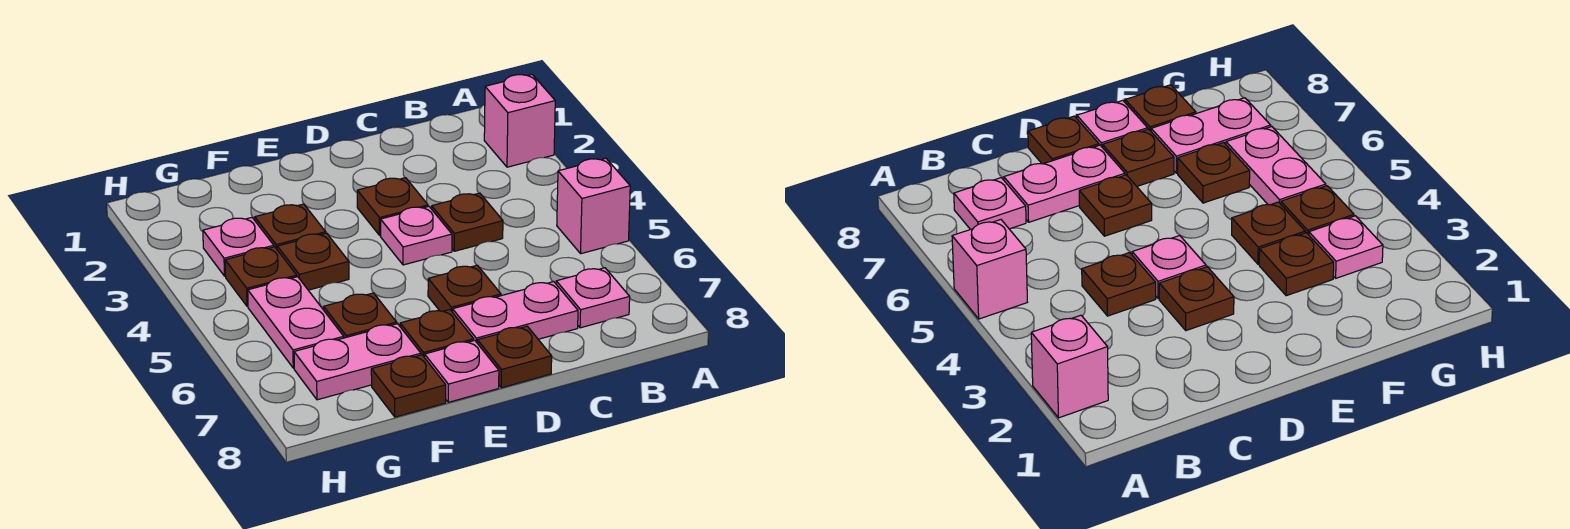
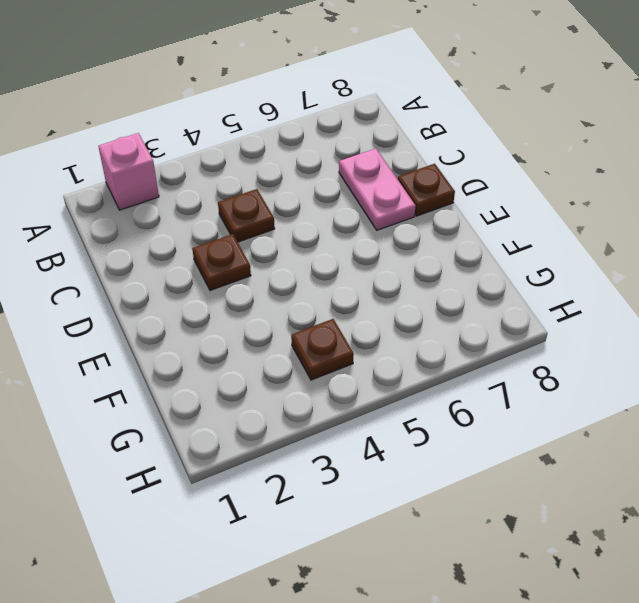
none -> pink brick A5 level 1
none -> pink plate B7 level 1
none -> pink plate D4 level 1

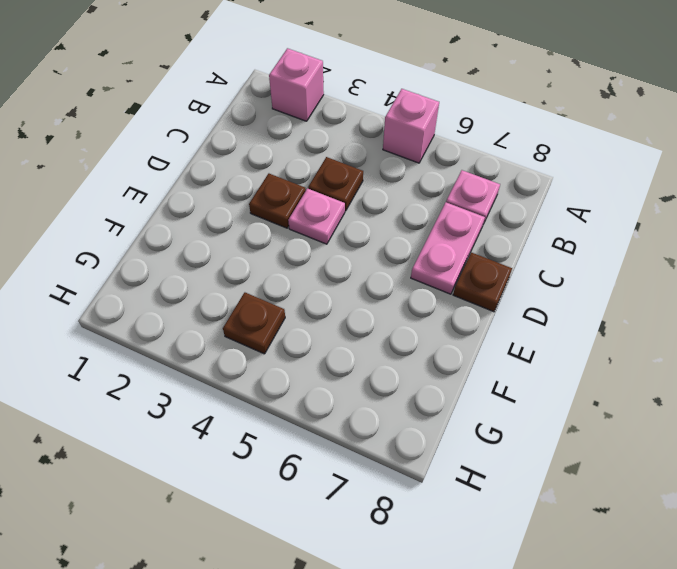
none -> brown plate D6 level 1
none -> brown plate E7 level 1
none -> pink plate E8 level 1

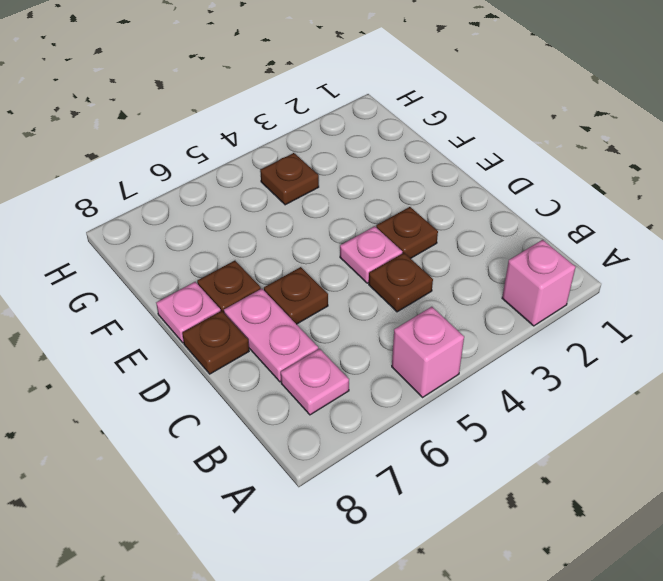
none -> brown plate F3 level 1
none -> brown plate F4 level 1
none -> brown plate F6 level 1

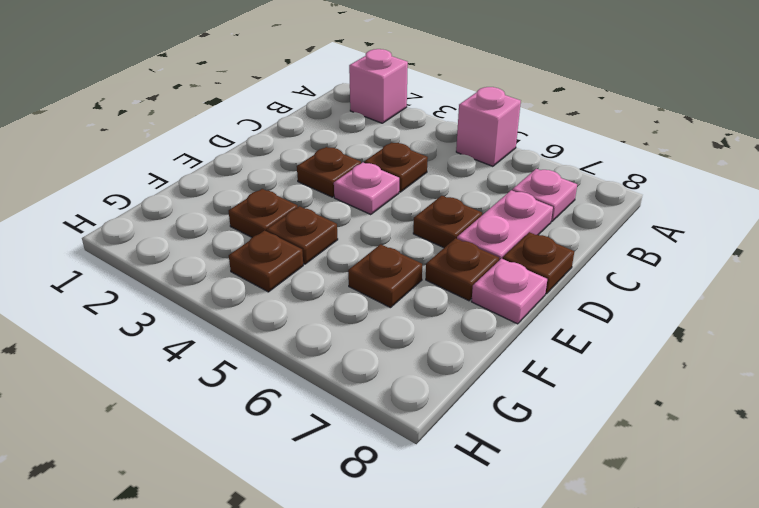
none -> pink plate F7:G7 level 1
none -> brown plate F8 level 1
none -> pink plate G3 level 1

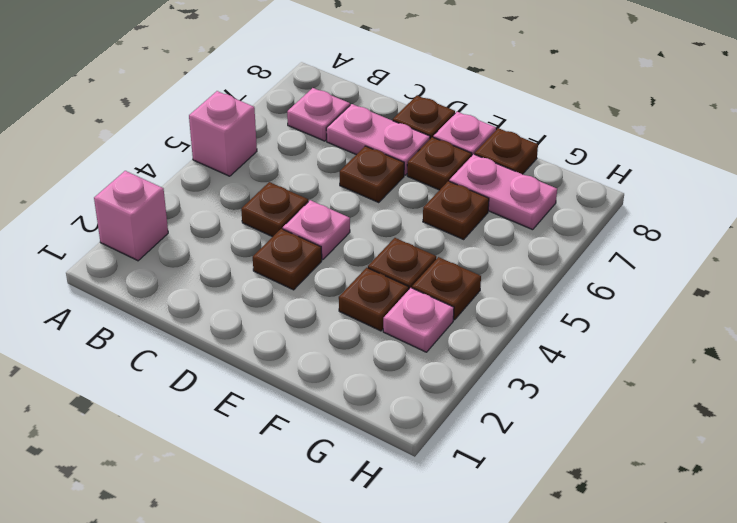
none -> pink plate G5:G6 level 1

